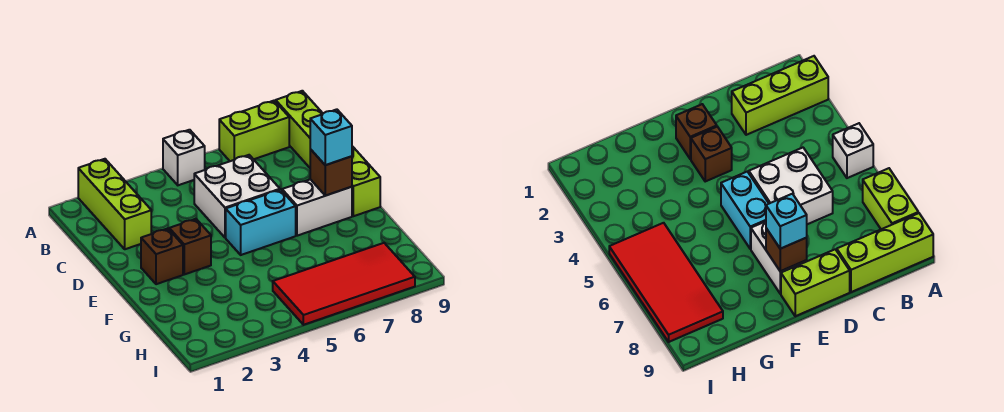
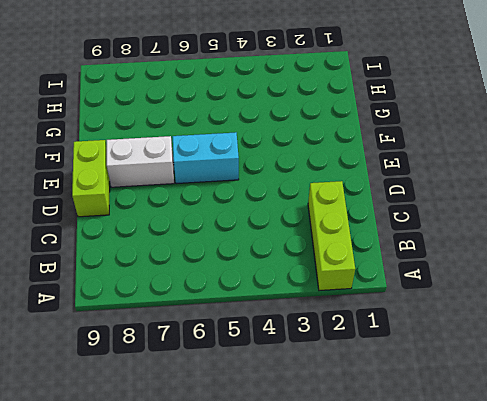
none -> white brick A5 level 1
none -> lime brick A7:A8 level 1
none -> lime brick A9:C9 level 1

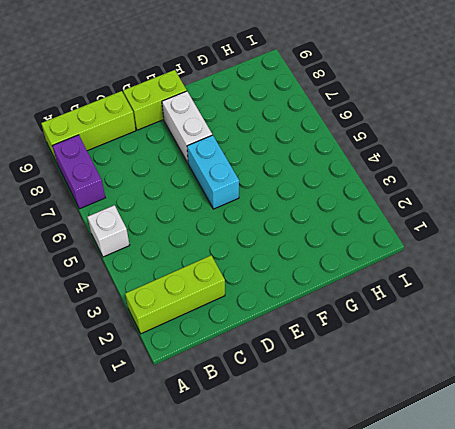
purple brick A7:A8 level 1 -> lime brick A7:A8 level 1
none -> white brick C5:D6 level 1
none -> brown brick E2 level 1
none -> brown brick E3 level 1

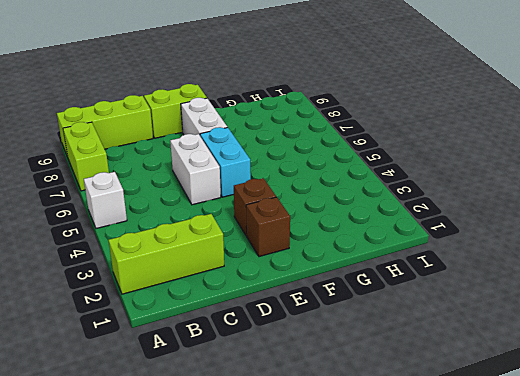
white brick D5:D6 level 1 -> white brick C5:D6 level 1
none -> red tile H5:I8 level 1
none -> brown brick E8 level 2
none -> cyan brick E8 level 3

